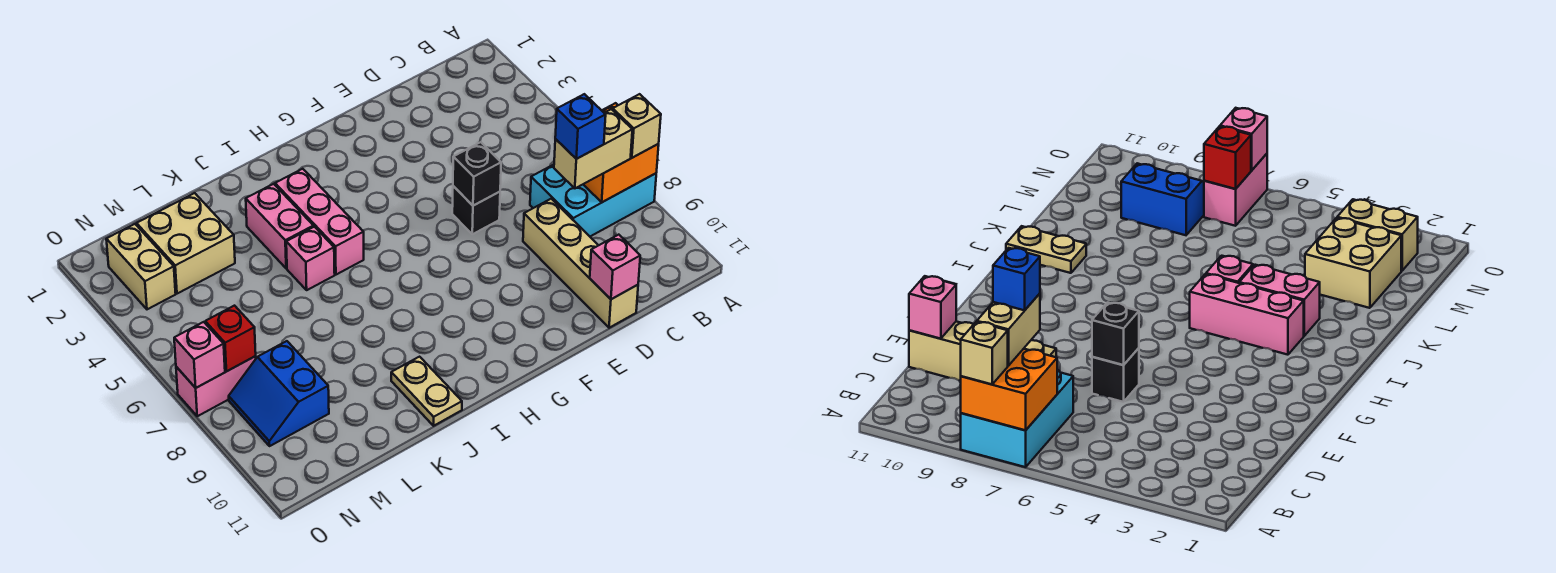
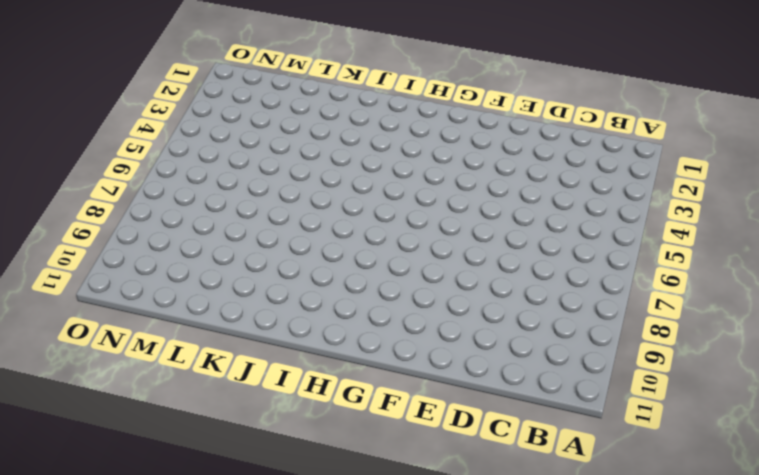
none -> cyan brick A7:C8 level 1
none -> tan brick D8:D11 level 1
none -> black brick E6 level 1

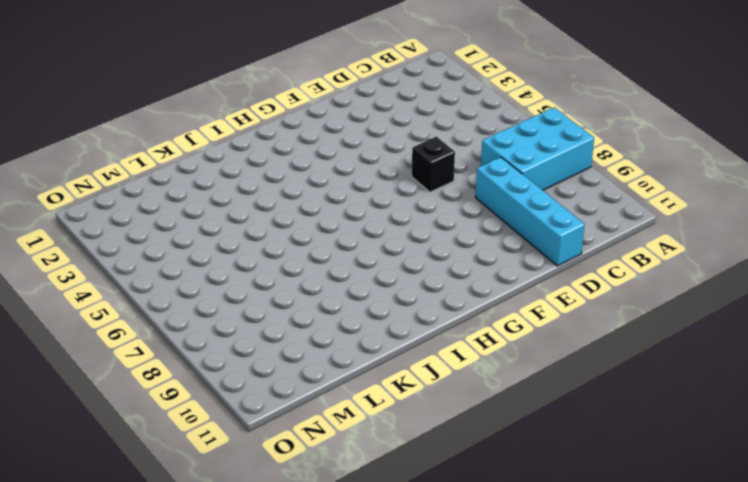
cyan brick D8:D11 level 1 -> tan brick D8:D11 level 1
none -> pink brick I3:I5 level 1
none -> pink brick J3:J4 level 1
none -> pink brick J5 level 1

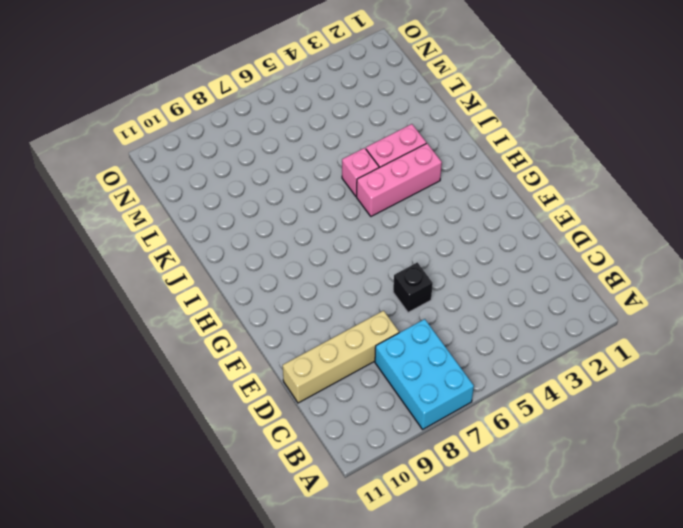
none -> tan plate J10:J11 level 1
none -> tan brick L2:M3 level 1
none -> blue slope M8:N9 level 1 top M

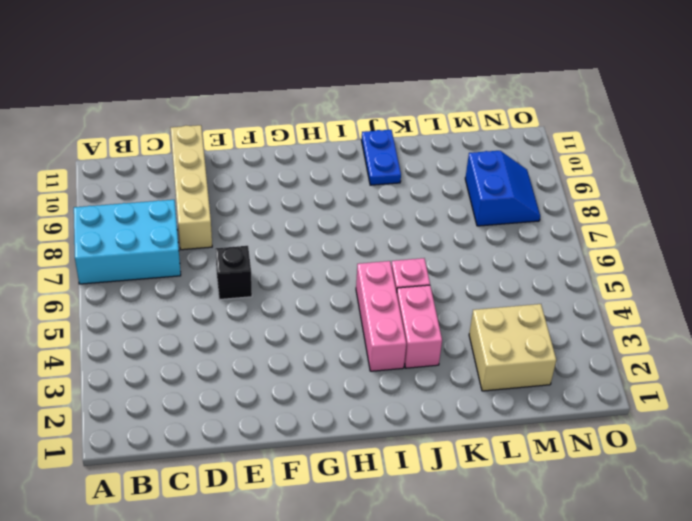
blue plate J10:J11 level 1 -> tan plate J10:J11 level 1
none -> tan brick N2:N3 level 1
none -> pink brick N7:O7 level 1
none -> orange brick A7:B8 level 2

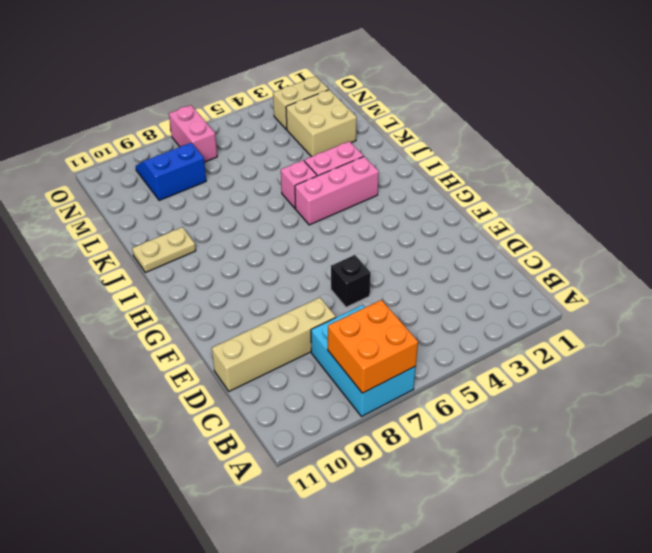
none -> pink brick D11 level 2
none -> black brick E6 level 2
none -> red brick N7 level 2

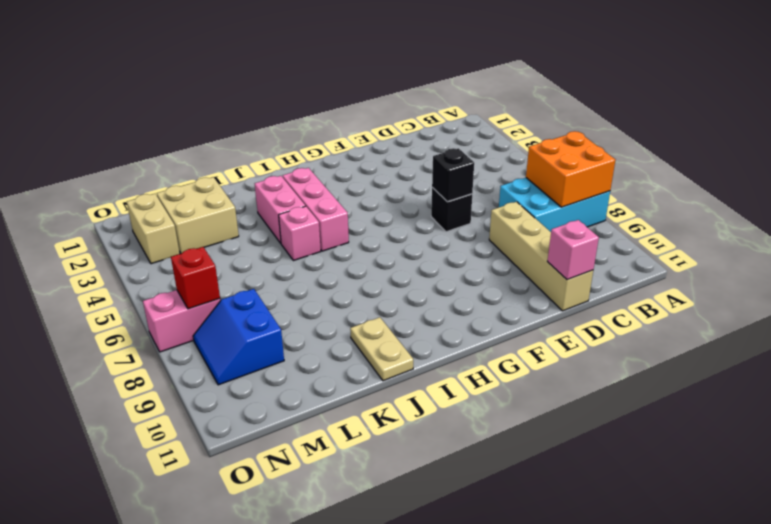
none -> pink brick O7 level 2
none -> tan brick A8 level 3
none -> tan brick B8:C8 level 3

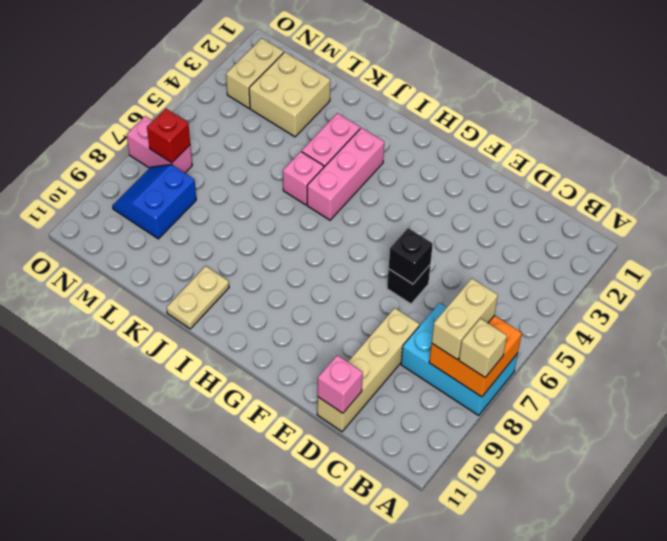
tan brick B7:B8 level 3 -> tan brick B8:C8 level 3
none -> pink brick O7 level 2
none -> blue brick C8 level 4

